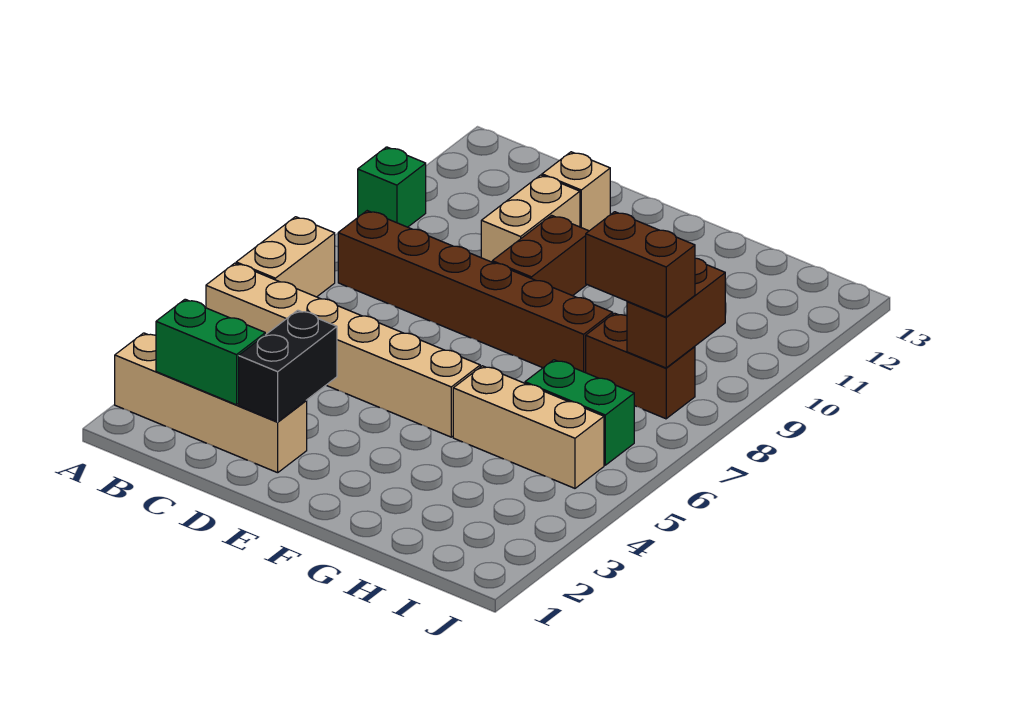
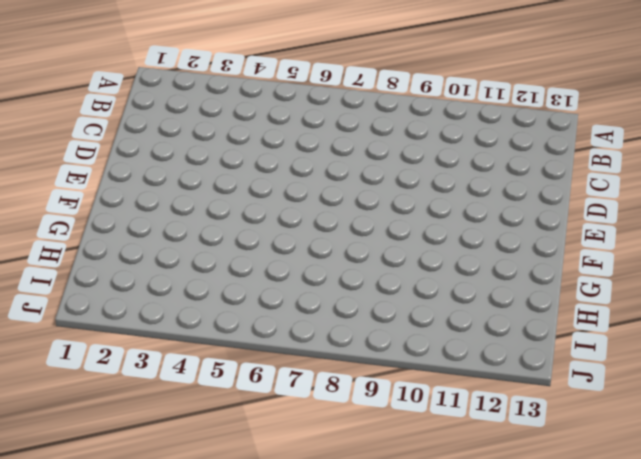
none -> tan brick A2:D2 level 1
none -> tan brick A5:F5 level 1
none -> tan brick A6:A7 level 1

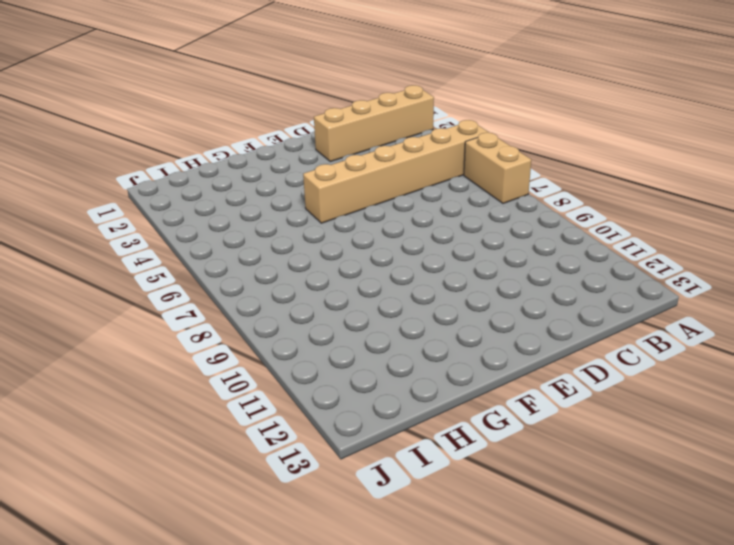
none -> green brick A10 level 1
none -> brown brick B8:G8 level 1
none -> tan brick D10:D11 level 1

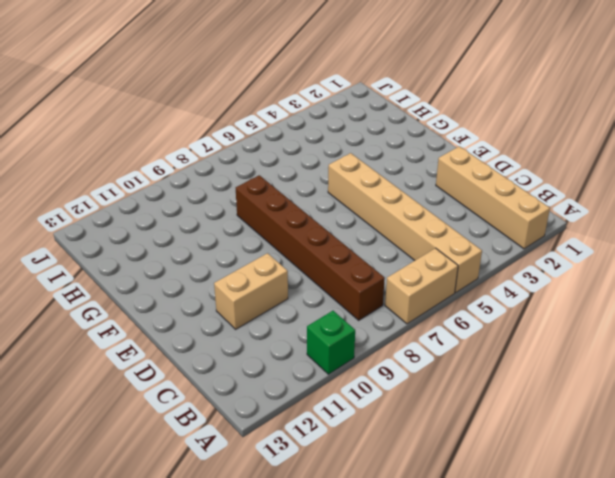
none -> tan brick D12 level 1
none -> brown brick E9:E10 level 1
none -> tan brick G5:I5 level 1

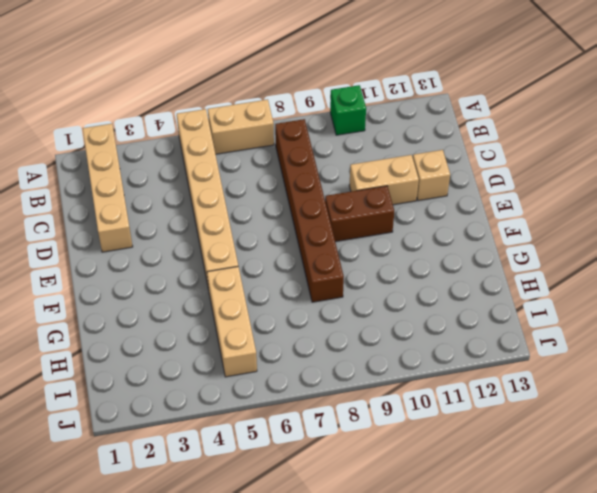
none -> green brick H6:I6 level 1
none -> brown brick H8:I8 level 1
none -> green brick B2:C2 level 2

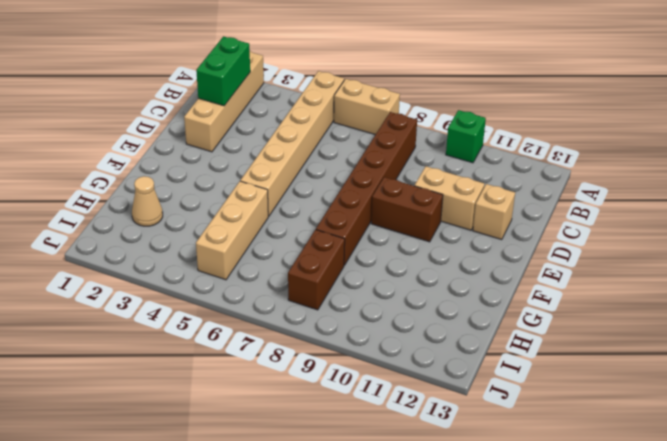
tan cone H2 level 1 -> none
none -> green brick H6:I6 level 1
none -> black brick D2:D3 level 2
none -> brown brick I8:I9 level 2

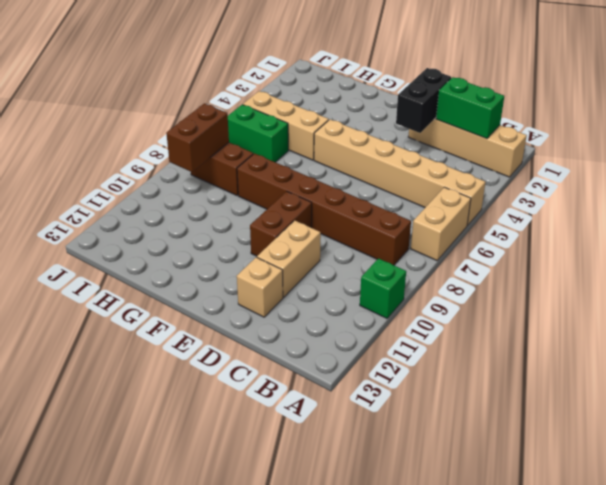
none -> brown brick H8:I8 level 3

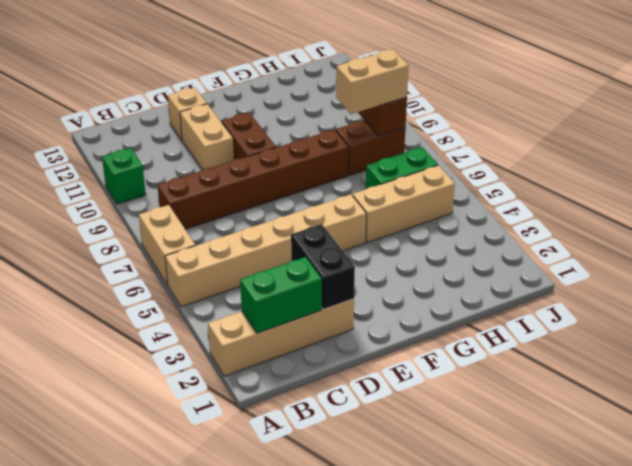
tan brick H8:I8 level 3 -> brown brick H8:I8 level 3

